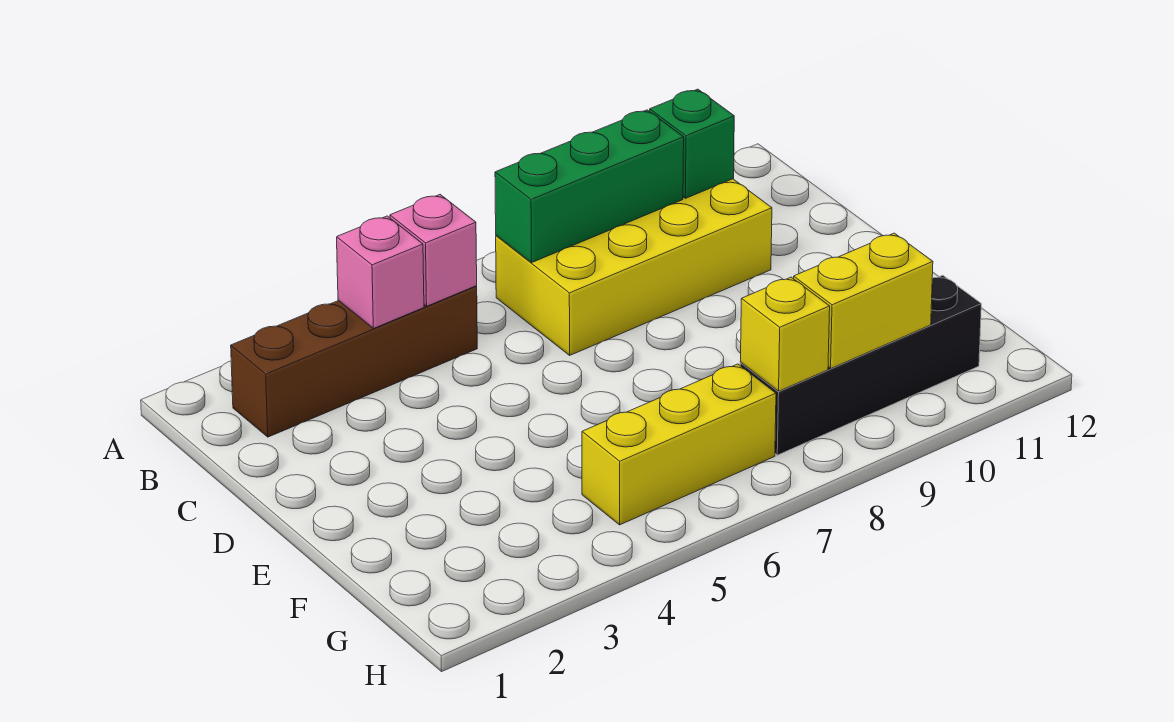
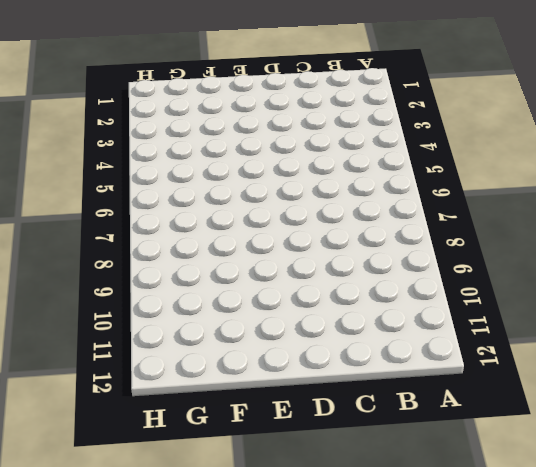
none -> brown brick B2:B5 level 1
none -> yellow brick B7:C10 level 1

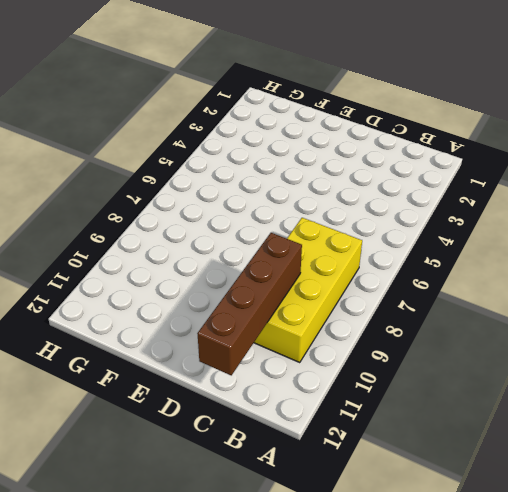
brown brick C9:C12 level 2 -> brown brick B2:B5 level 1
none -> yellow brick G5:G7 level 1
none -> black brick G8:G11 level 1

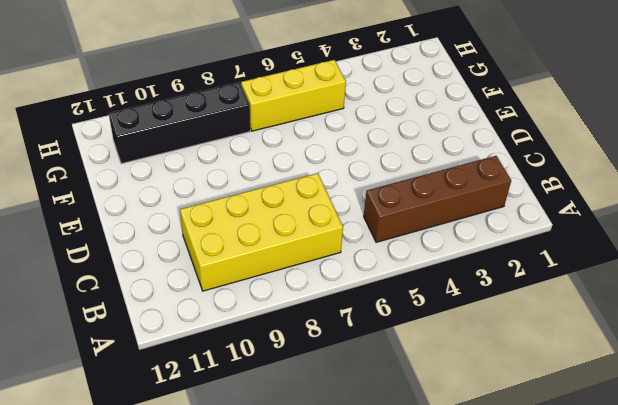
none -> pink brick B4 level 2
none -> pink brick B5 level 2

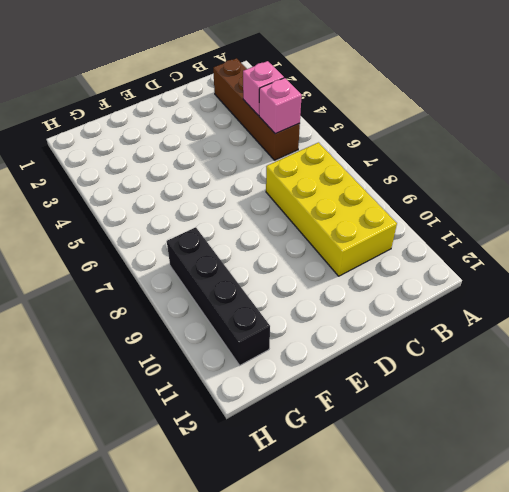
none -> yellow brick G5:G7 level 1
none -> green brick B7:B9 level 2

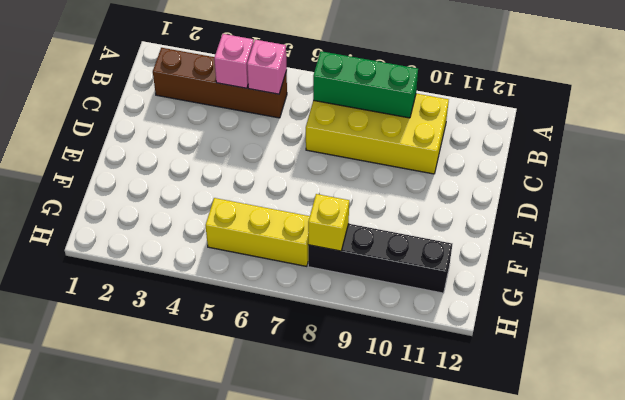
none -> green brick B10 level 2
none -> yellow brick G9:G10 level 2

